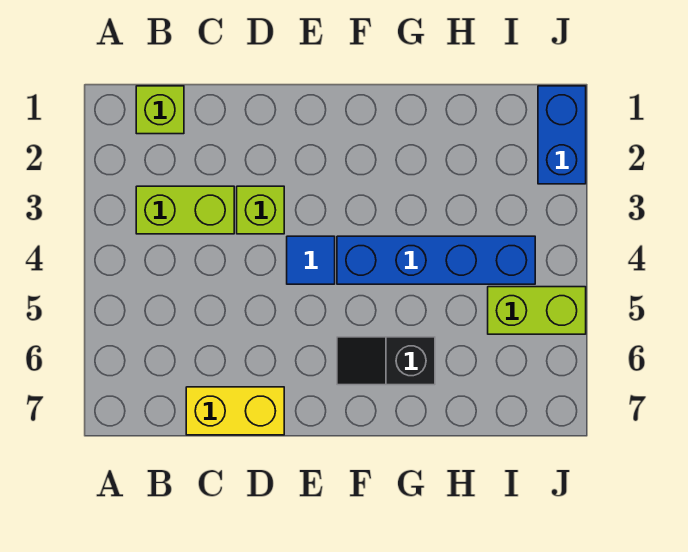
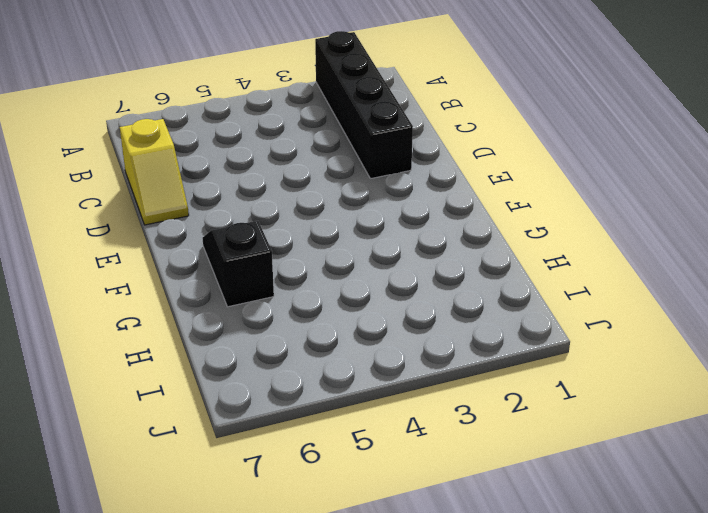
black brick A2:D2 level 1 -> none
yellow slope C7:D7 level 1 top C -> yellow brick C7:D7 level 1
none -> lime brick B1 level 1
none -> lime brick B3:C3 level 1

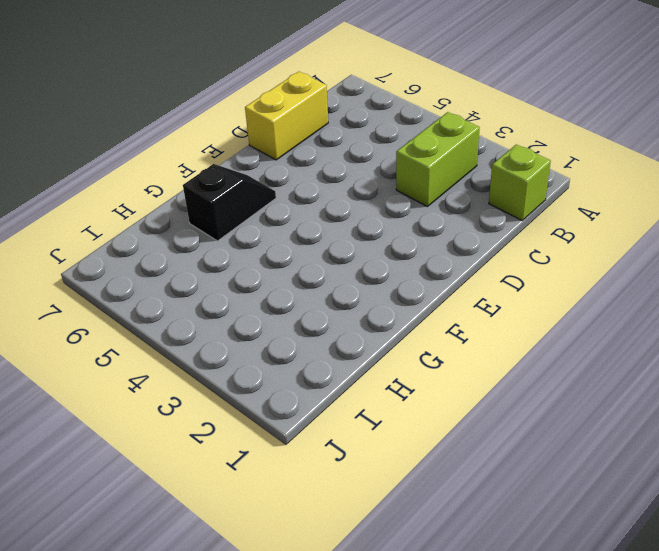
none -> lime brick D3 level 1
none -> blue tile E4 level 1

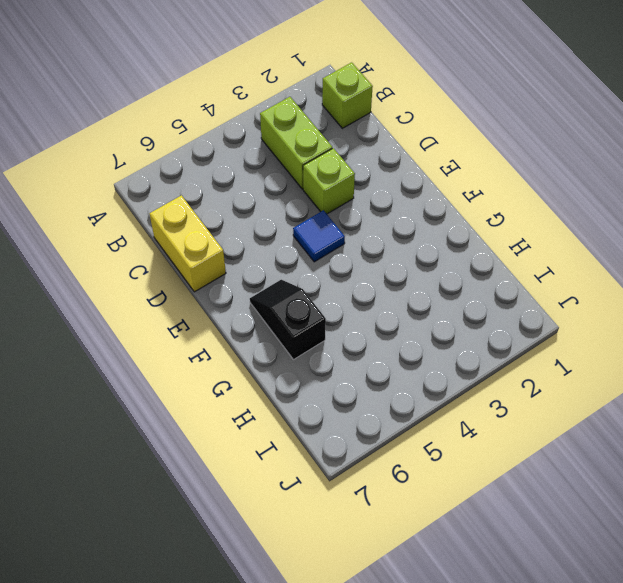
none -> blue brick F4:I4 level 1
none -> lime brick I5:J5 level 1

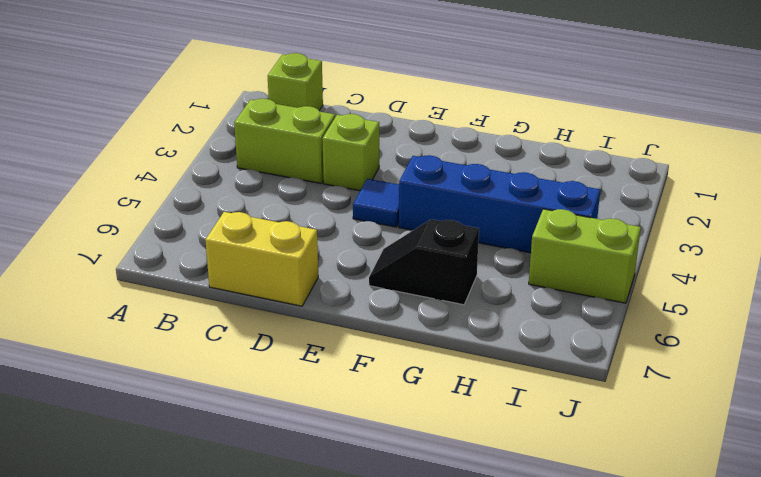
none -> blue brick J1:J2 level 1

